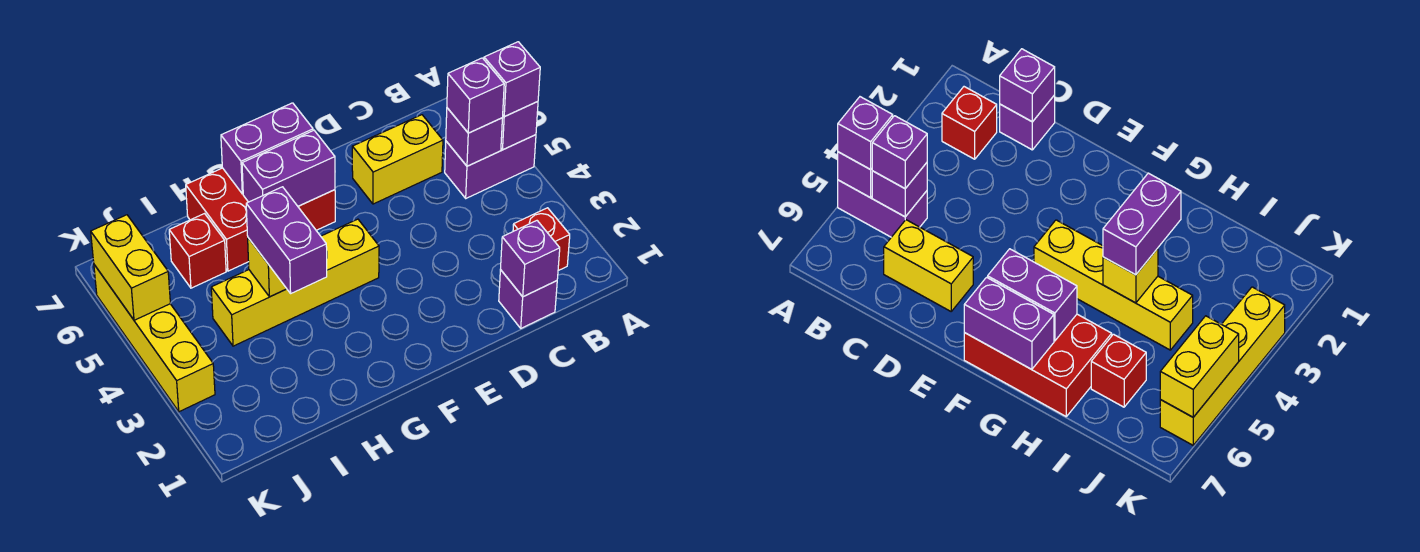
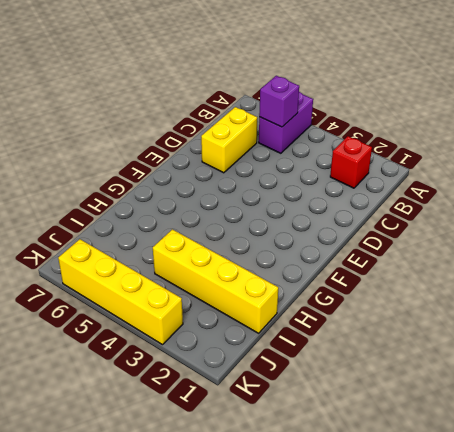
yellow brick I1:I4 level 1 -> yellow brick F4:I4 level 1
none -> purple brick C1 level 1
none -> red brick F6:H7 level 1
none -> red brick I6 level 1

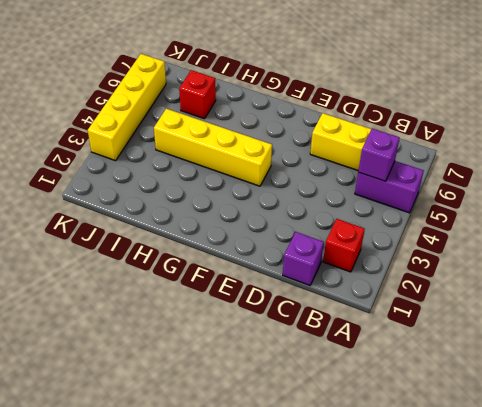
none -> red brick F6:H7 level 1
none -> purple brick A5 level 2
none -> purple brick C1 level 2

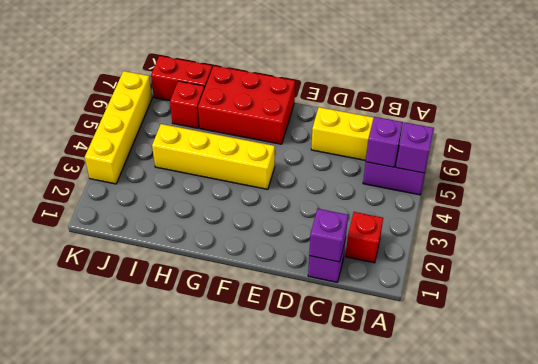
red brick I7:J7 level 1 -> none
none -> purple brick F6:G6 level 2
none -> purple brick F7:G7 level 2
none -> yellow brick H4 level 2

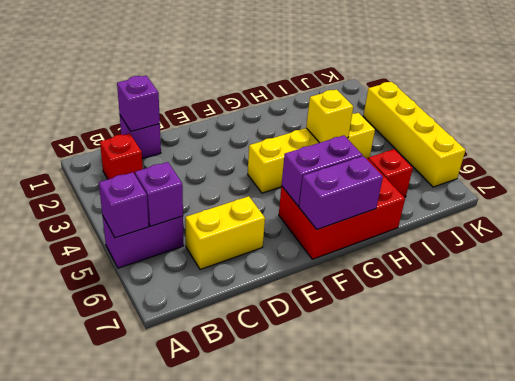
none -> yellow brick K5:K6 level 2
none -> purple brick A5 level 3
none -> purple brick B5 level 3

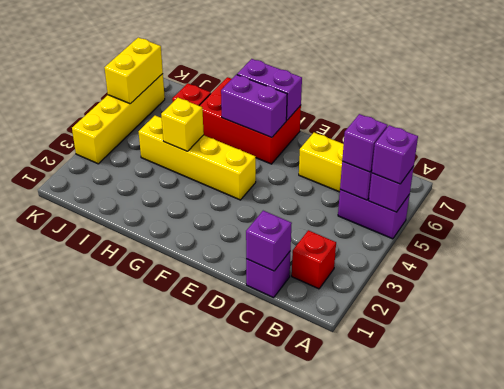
none -> purple brick H3:H4 level 3

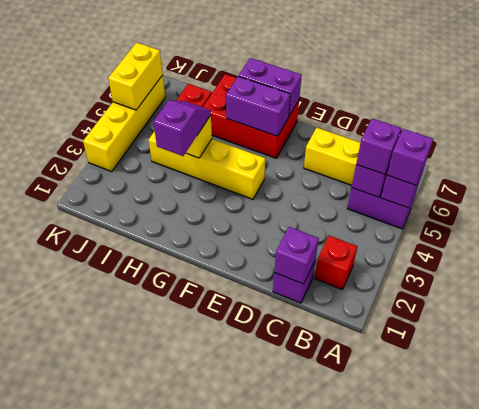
purple slope H3:H4 level 3 top 3 -> purple brick H3:H4 level 3

